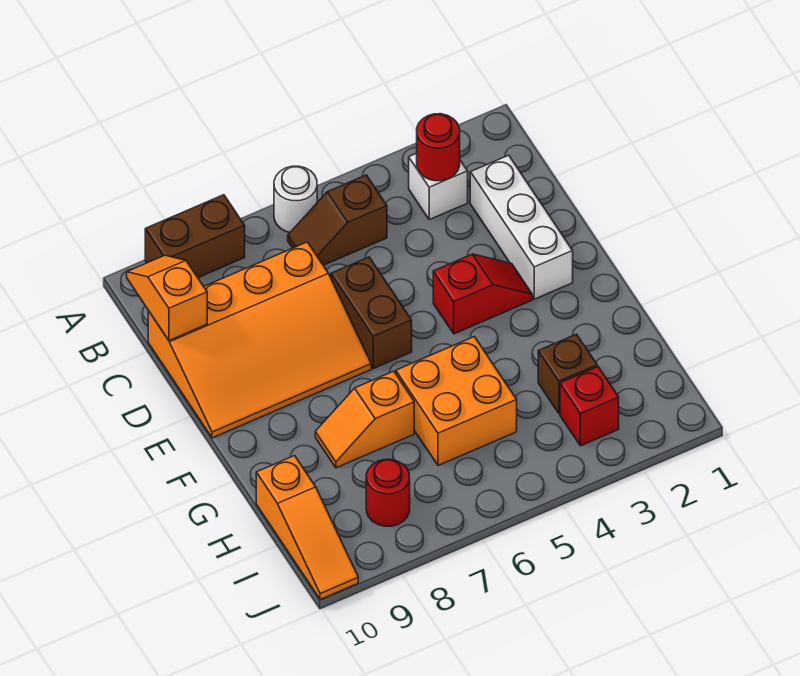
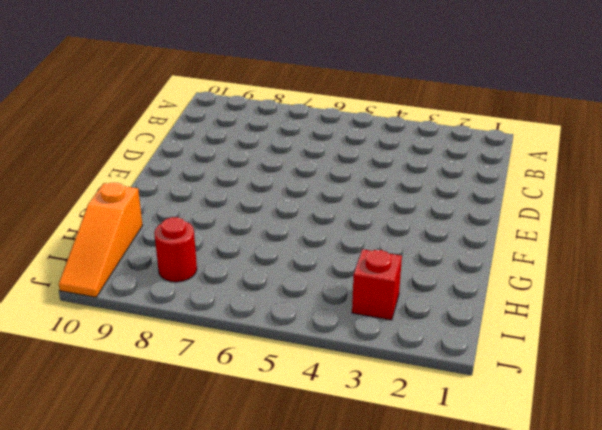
none -> white round brick A6 level 1
none -> brown brick A8:A9 level 1
none -> white brick B3 level 1

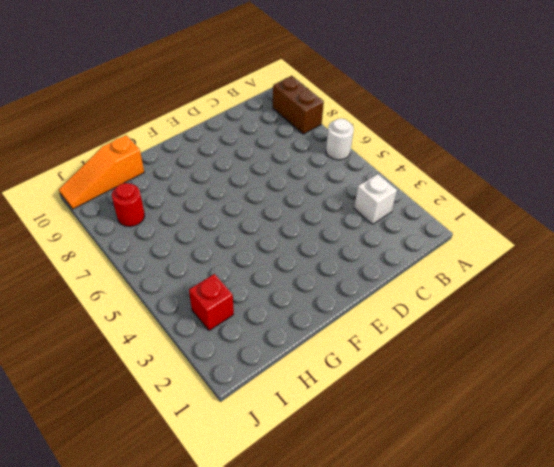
none -> brown slope B5:B6 level 1 top 5
none -> white brick C2:E2 level 1
none -> orange slope C7:E10 level 1 top C

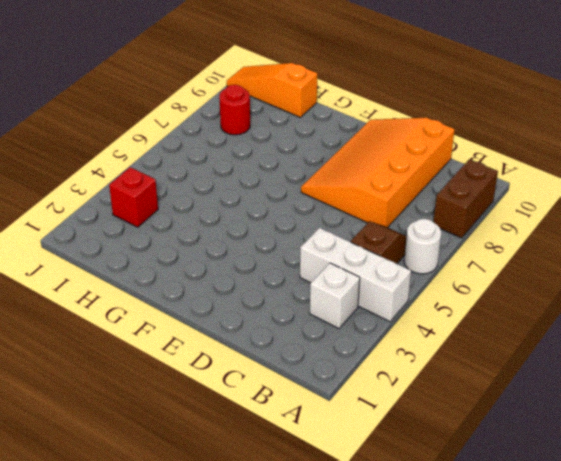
white brick A4:C4 level 1 -> white brick C2:E2 level 1
none -> brown brick D6:E6 level 1
none -> red slope E3:E4 level 1 top 4
none -> orange brick G5:H6 level 1

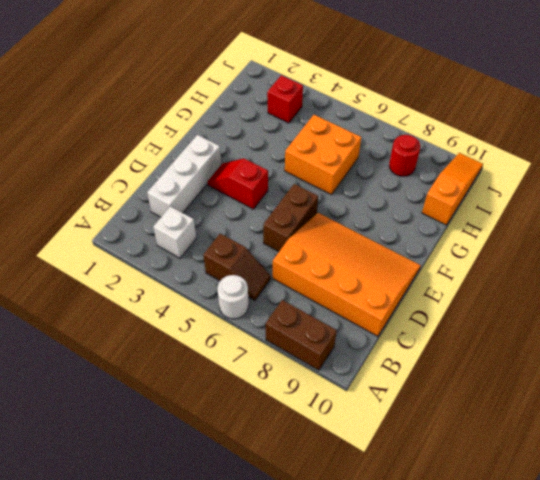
none -> orange slope G7:G8 level 1 top 7
none -> brown brick H3 level 1
none -> red round brick B3 level 2

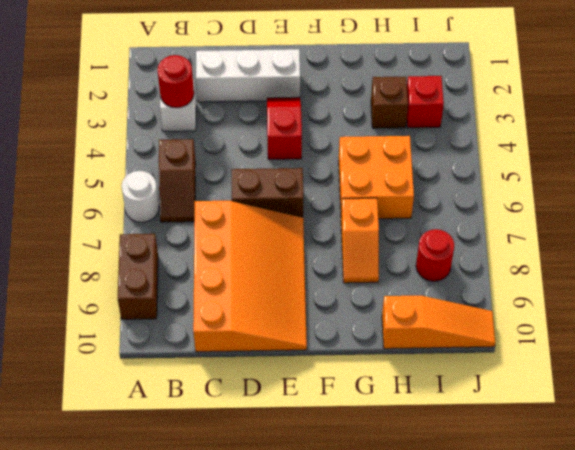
none -> orange slope B10:C10 level 2 top C

